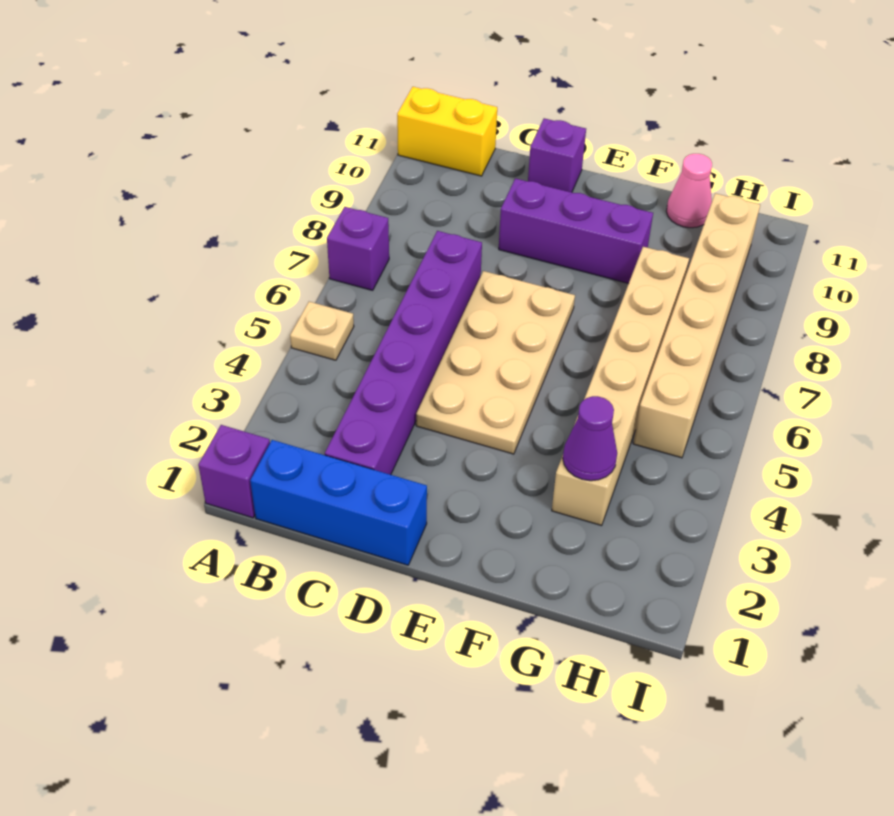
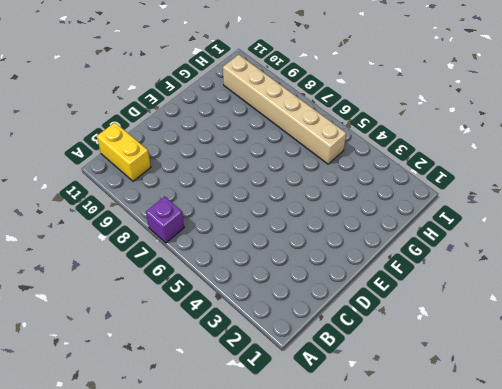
yellow brick B10:B11 level 1 -> yellow brick A11:B11 level 1
none -> purple brick A1 level 1
none -> tan plate A5 level 1
none -> blue brick B1:D1 level 1

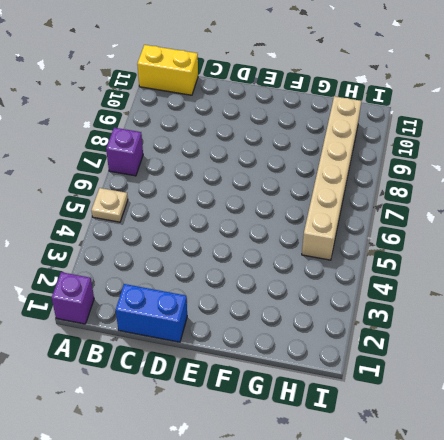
blue brick C1:D1 level 1 -> blue brick B1:D1 level 1
none -> purple brick C2:C7 level 1
none -> tan plate D4:E7 level 1
none -> purple brick D9:F9 level 1

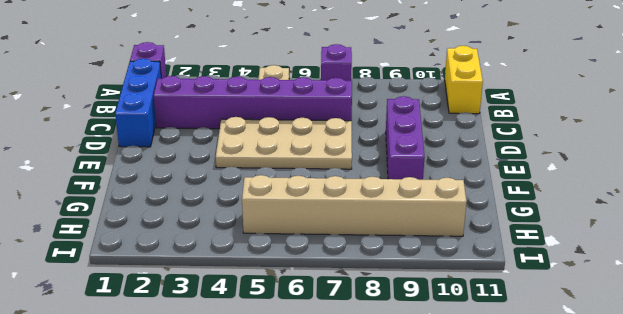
none -> purple brick D11 level 1
none -> tan brick G3:G8 level 1
none -> pink cone G11 level 1

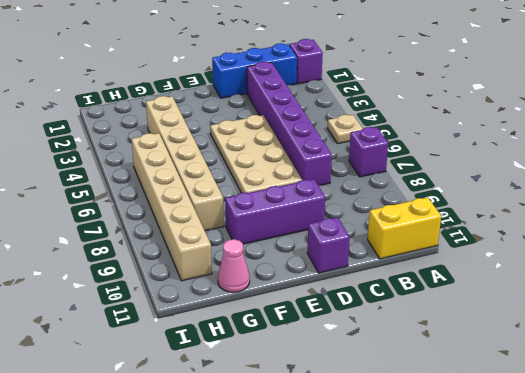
none -> purple cone G3 level 2

